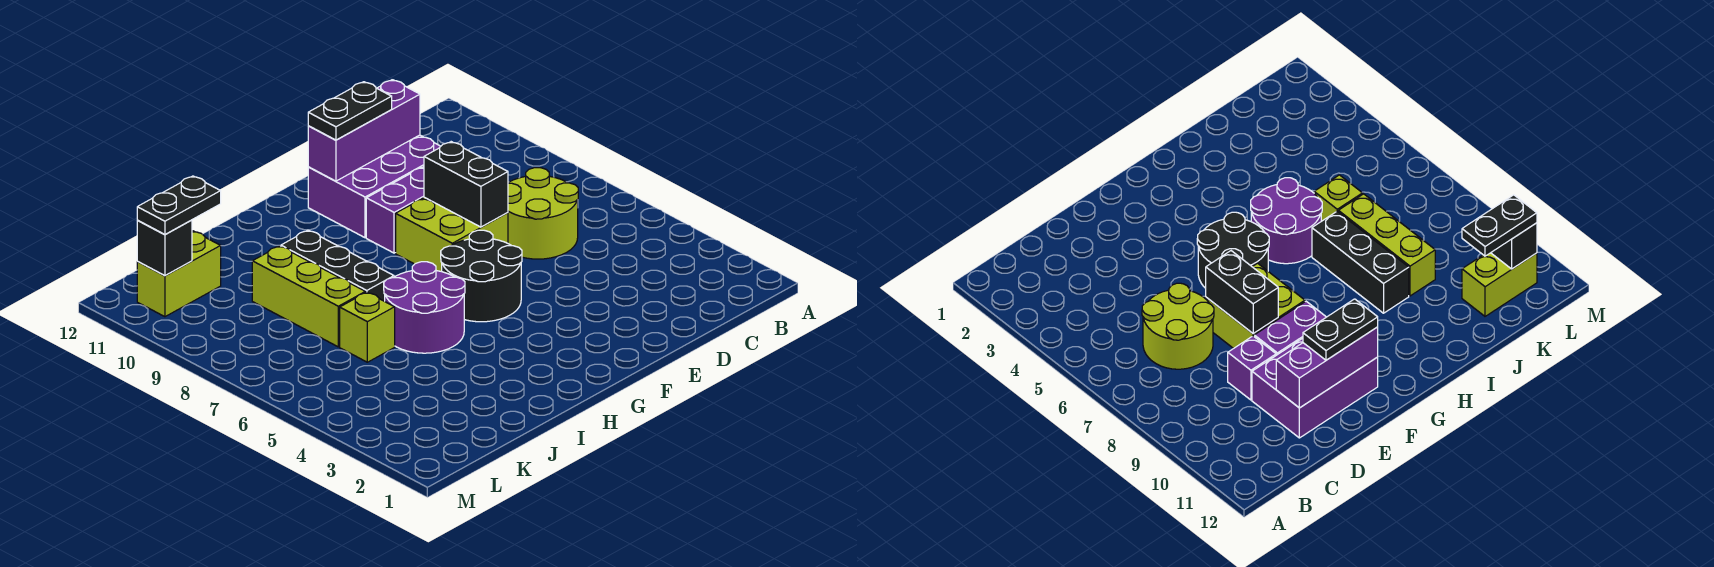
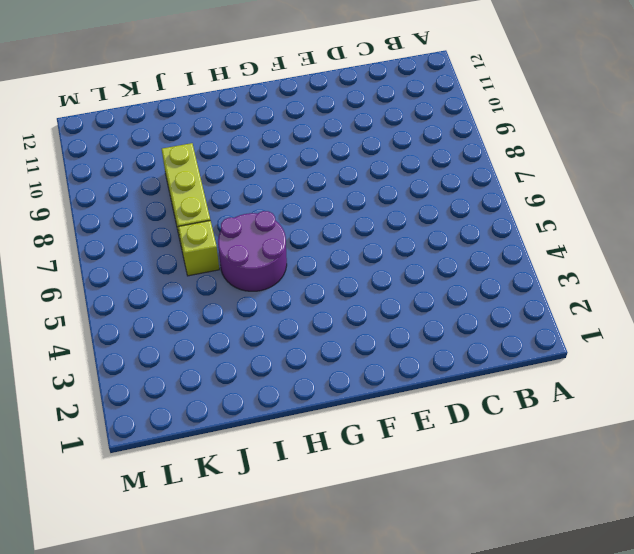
none -> lime round brick C6:D7 level 1
none -> purple brick D9 level 1
none -> purple brick D10:F11 level 1

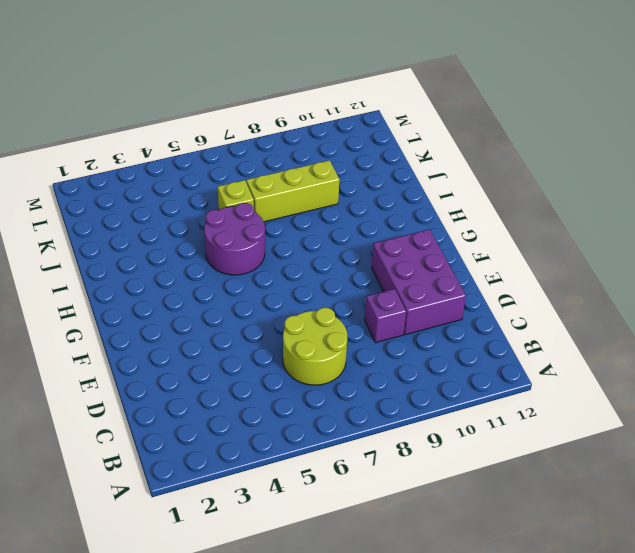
none -> lime brick E7:F8 level 1
none -> purple brick E9:F9 level 1
none -> black round brick F5:G6 level 1

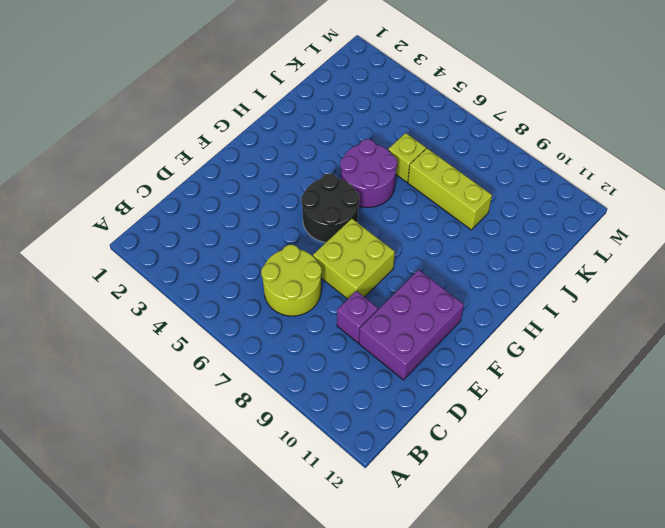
none -> purple brick E9:F9 level 1
none -> black brick I7:I9 level 1
none -> lime brick K11:L11 level 1

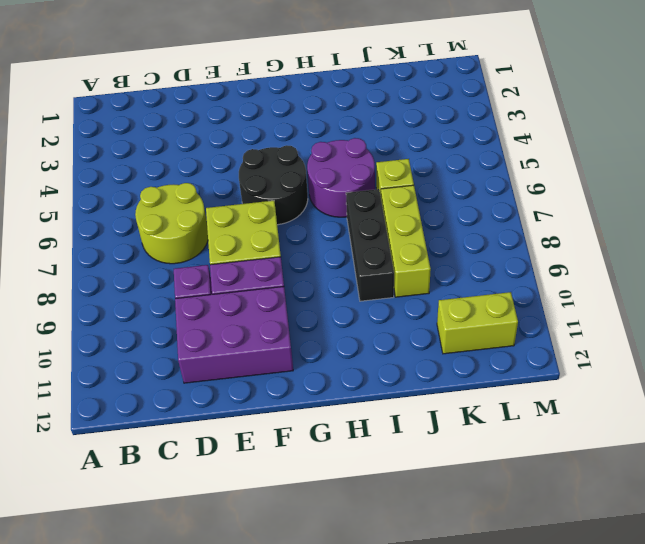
none -> purple brick D11:F11 level 2
none -> black brick E7:E8 level 2
none -> black brick L11 level 2

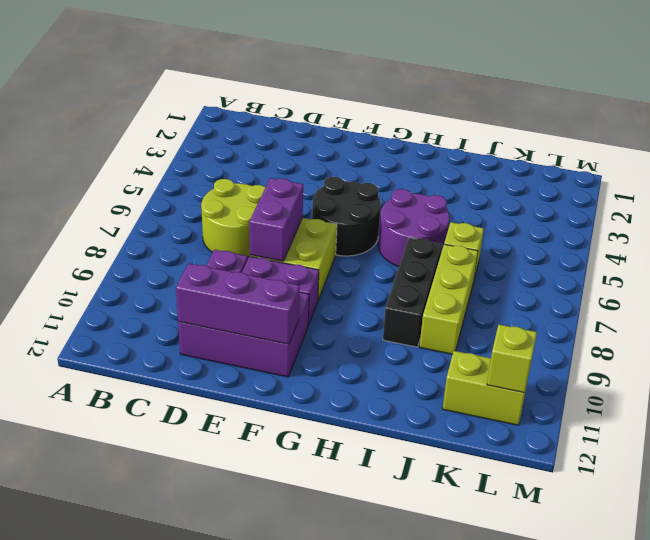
purple brick E7:E8 level 2 -> black brick E7:E8 level 2
lime brick L11 level 2 -> black brick L11 level 2
none -> black plate E11:F11 level 3
none -> black plate K11:L11 level 3

